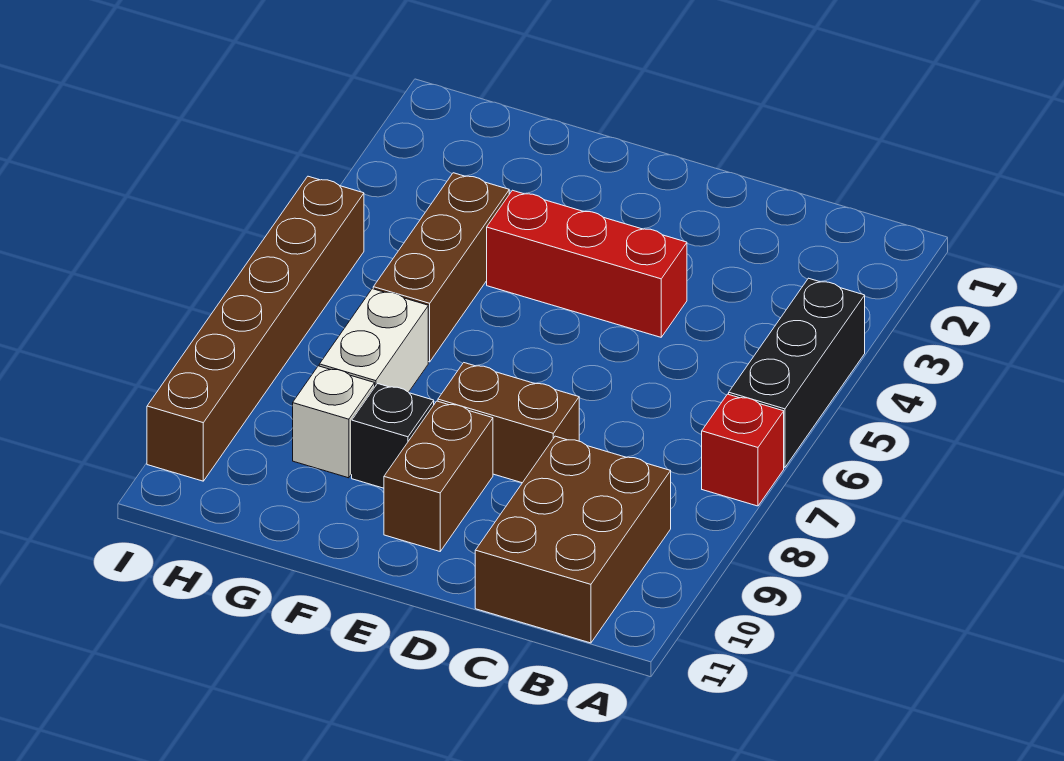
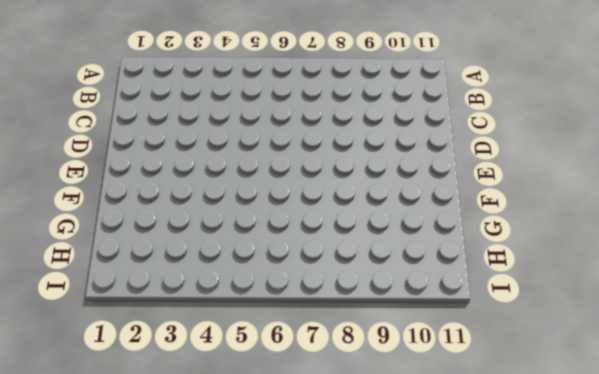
none -> black brick A4:A6 level 1
none -> red brick A7 level 1

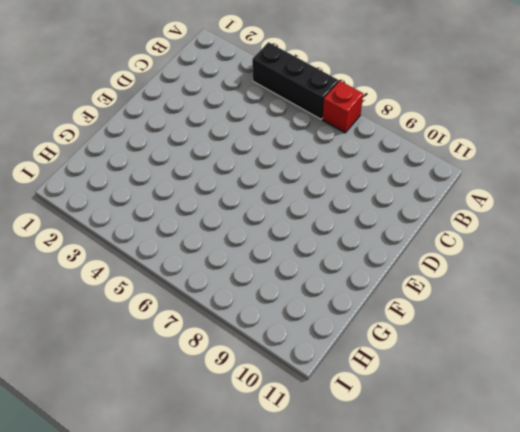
none -> brown brick B9:C11 level 1
none -> red brick D4:F4 level 1

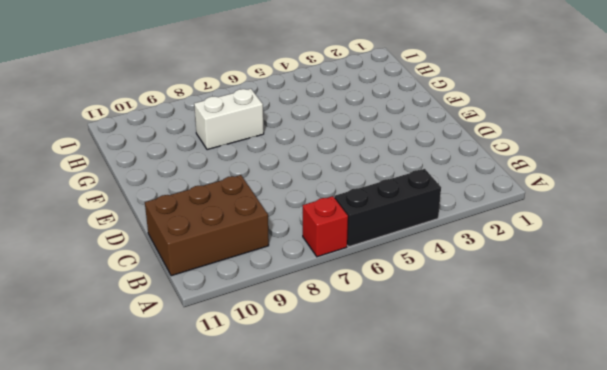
none -> red brick D4:F4 level 1
none -> brown brick D8:E8 level 1

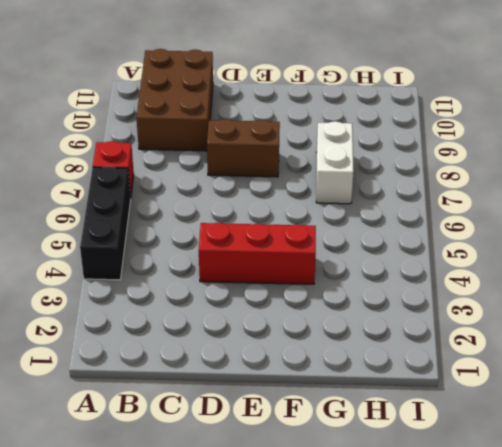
none -> brown brick E9:E10 level 1
none -> black brick F9 level 1

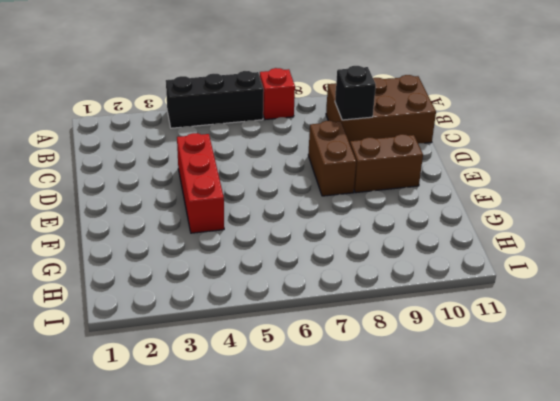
black brick C9 level 2 -> black brick F9 level 1
none -> brown brick G4:G6 level 1
none -> white brick G7:G8 level 1

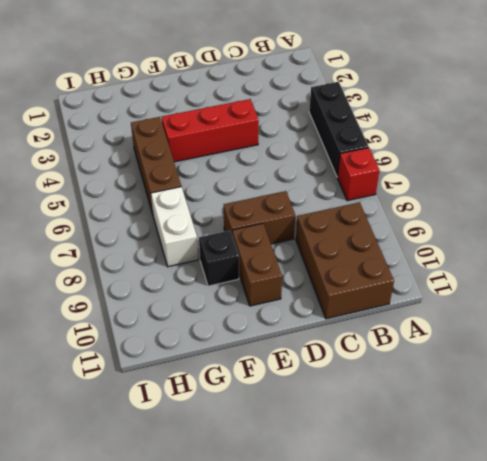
none -> white brick G9 level 1
none -> brown brick I5:I10 level 1

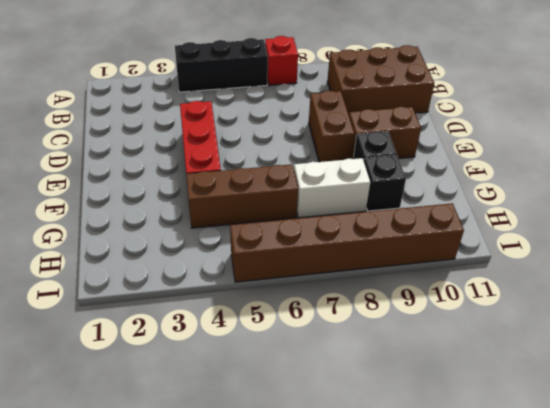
black brick G9 level 1 -> white brick G9 level 1

